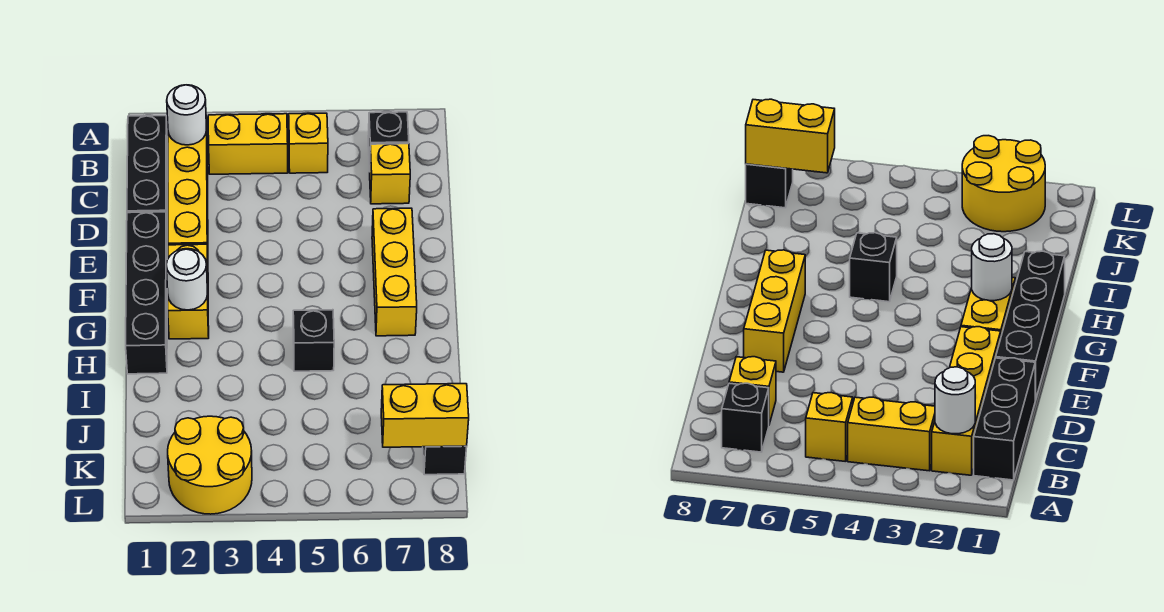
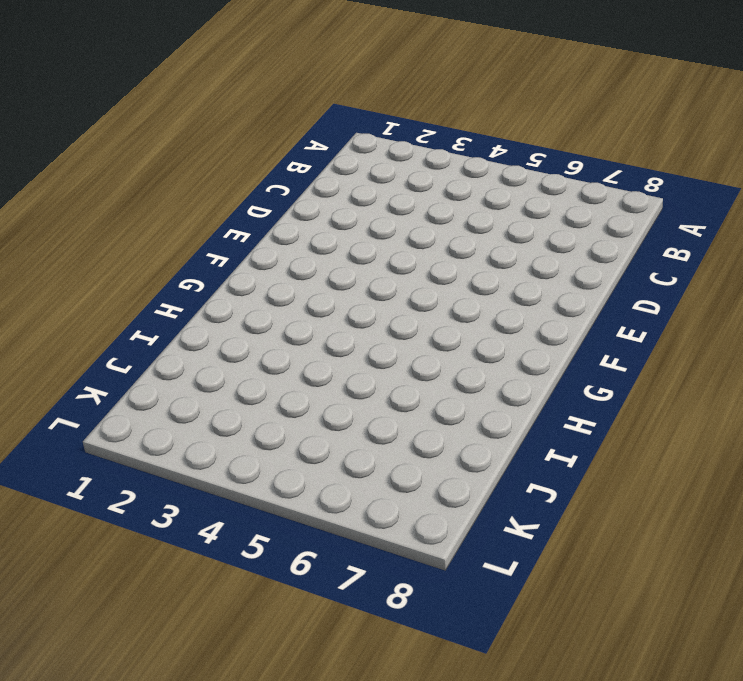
none -> black brick B1:D1 level 1
none -> yellow brick B2:E2 level 1
none -> yellow brick B3:B4 level 1

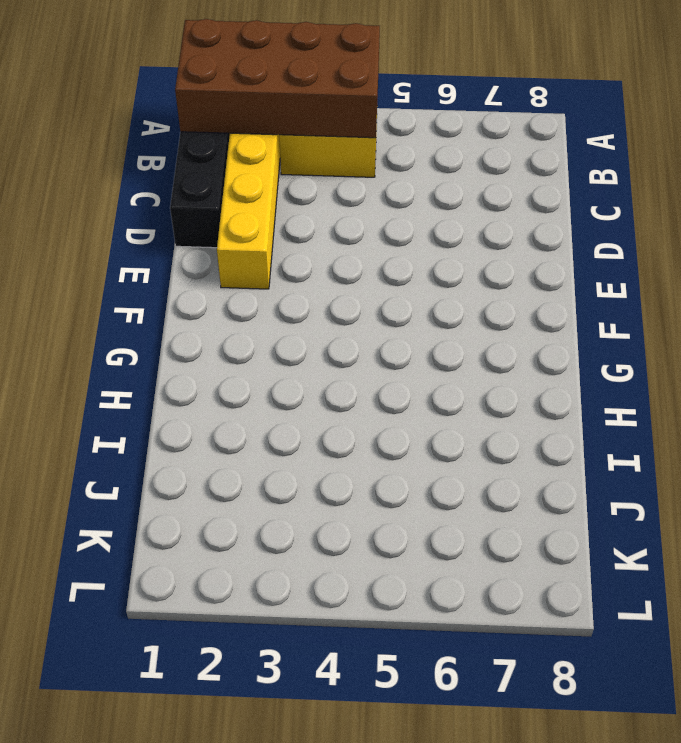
brown brick A1:B4 level 2 -> white round brick B2 level 2
none -> yellow brick B5 level 1
none -> black brick B7 level 1
none -> yellow brick C7 level 1

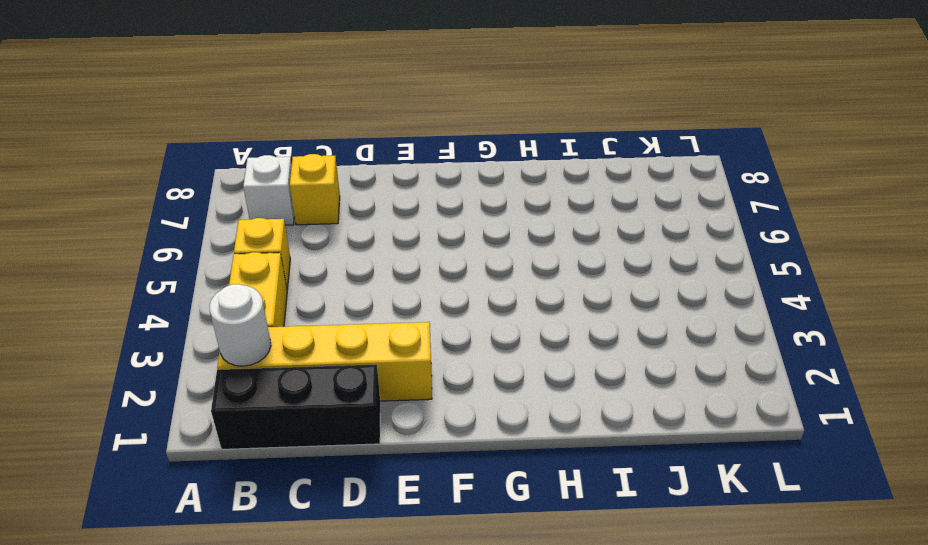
white brick B7 level 1 -> black brick B7 level 1
none -> black brick E1:H1 level 1
none -> yellow brick E7:G7 level 1
none -> yellow brick F2:G2 level 1

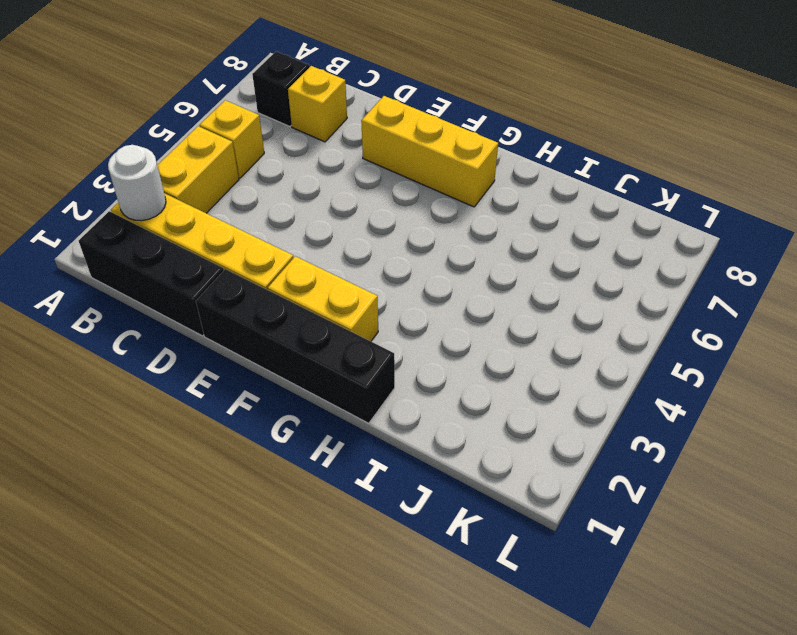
none -> black brick H5 level 1
none -> yellow round brick K2:L3 level 1
none -> black brick K8 level 1

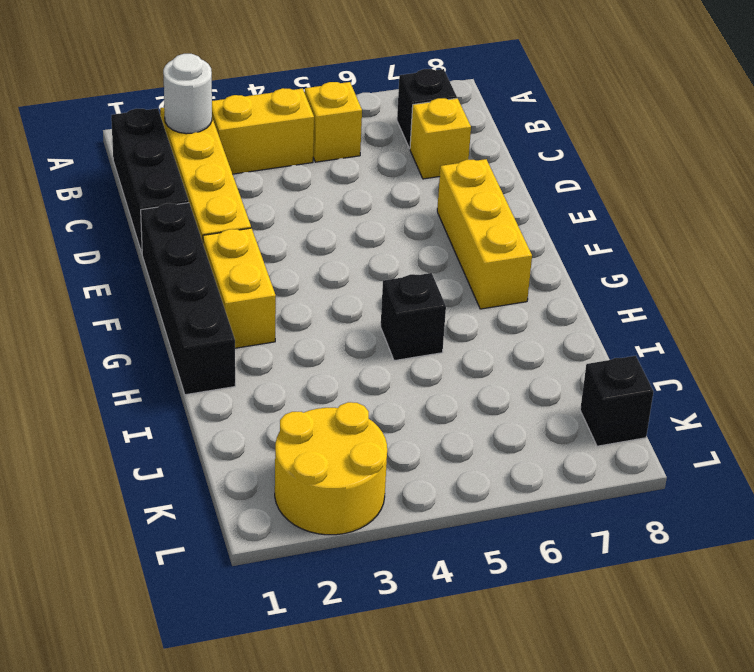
none -> white round brick G2 level 2
none -> yellow brick K7:K8 level 2

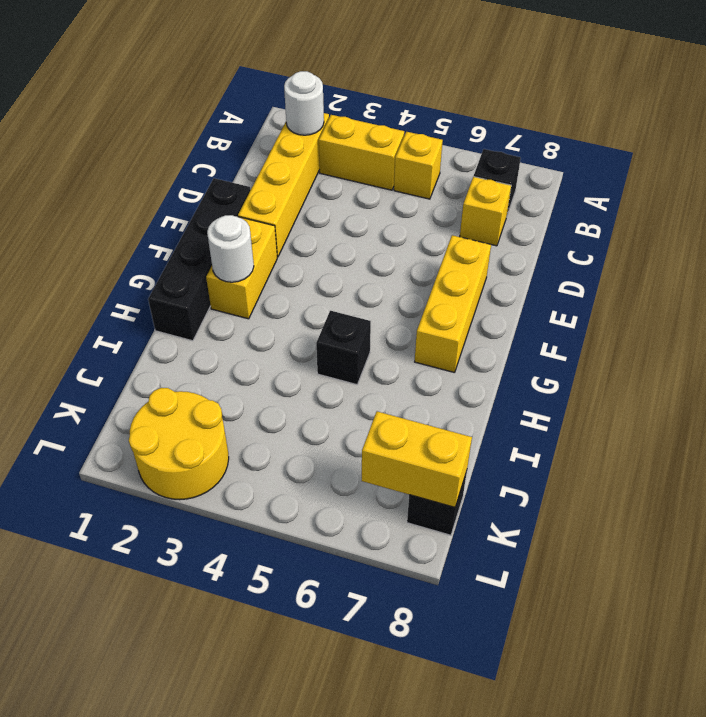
none -> black brick B1:D1 level 1

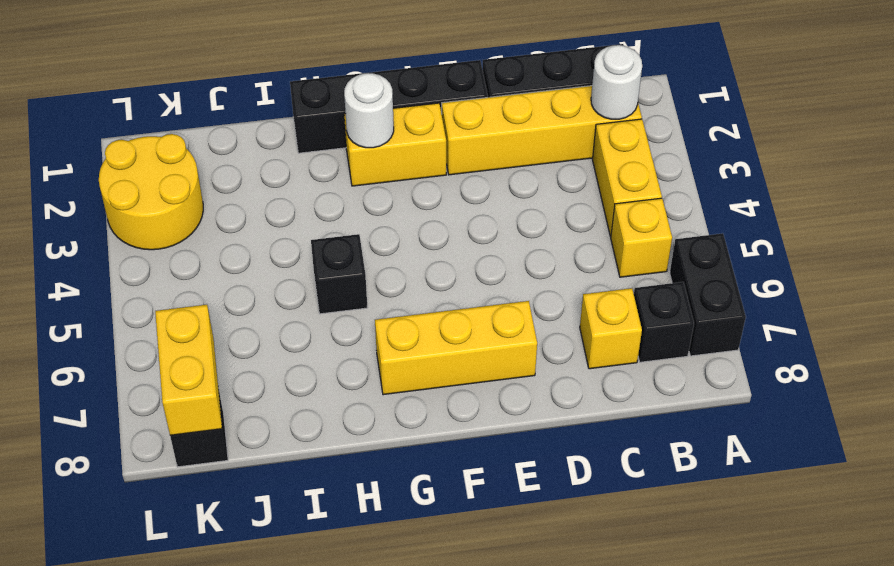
black brick A6:A7 level 1 -> none

